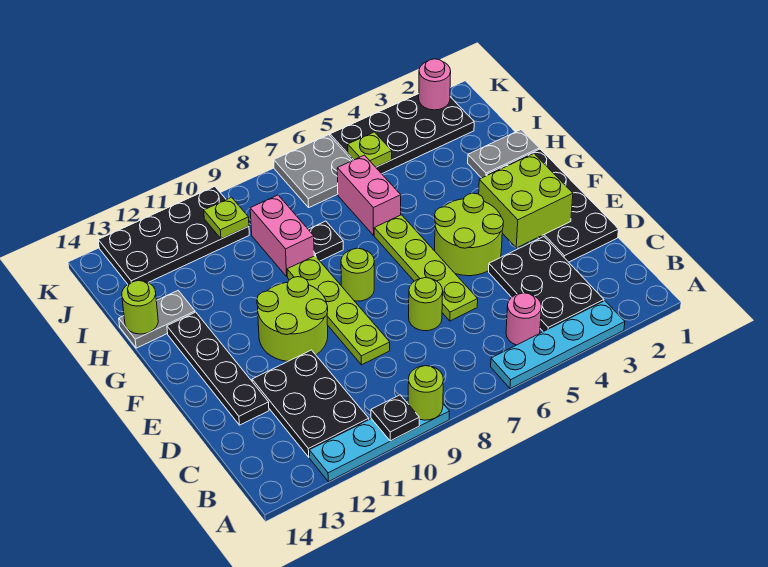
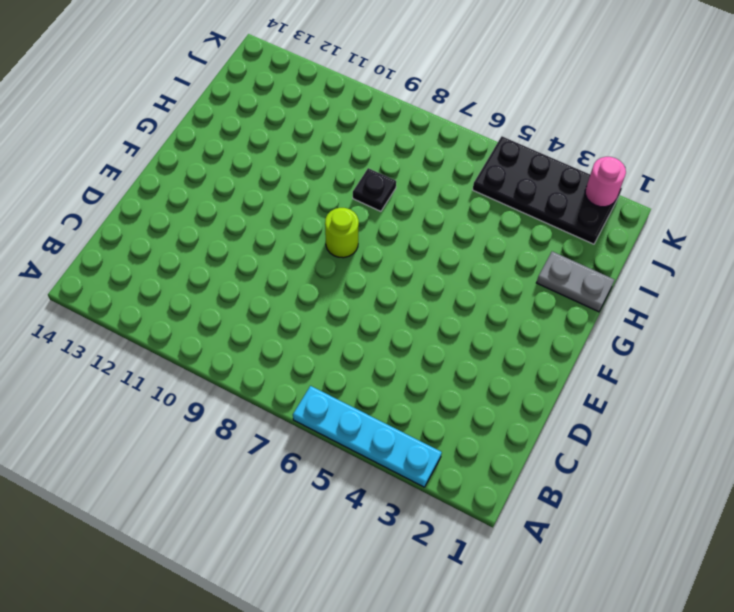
none -> cyan plate A9:A12 level 1
none -> black plate B3:D4 level 1
none -> pink round brick B5 level 1

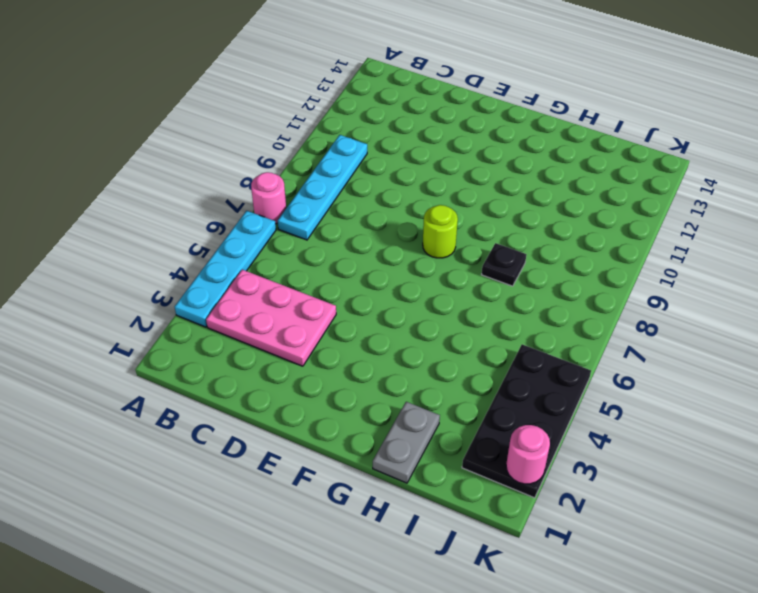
pink round brick A7 level 1 -> pink round brick B5 level 1
pink plate B3:D4 level 1 -> black plate B3:D4 level 1
cyan plate B7:B10 level 1 -> cyan plate A9:A12 level 1
none -> black plate B11:D12 level 1
none -> black plate D1:G2 level 1
none -> lime plate D6:G6 level 1

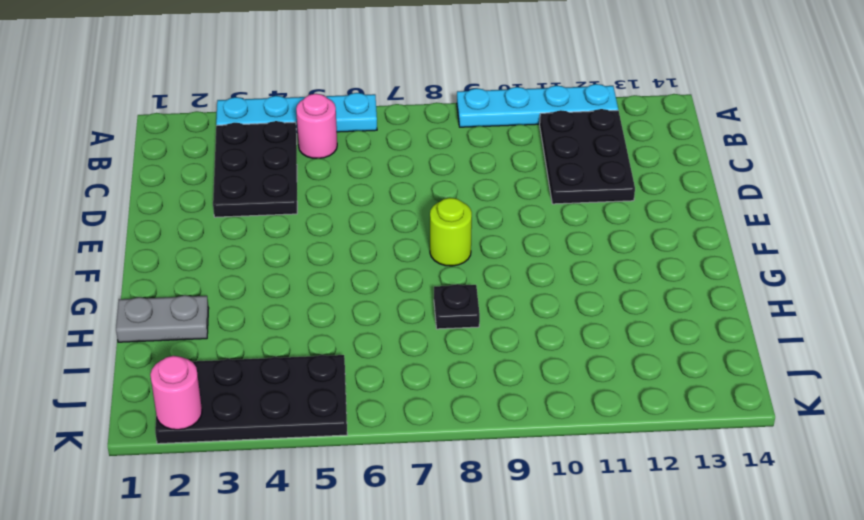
none -> black plate D1:G2 level 1
none -> lime plate D6:G6 level 1
none -> lime round brick D7 level 1

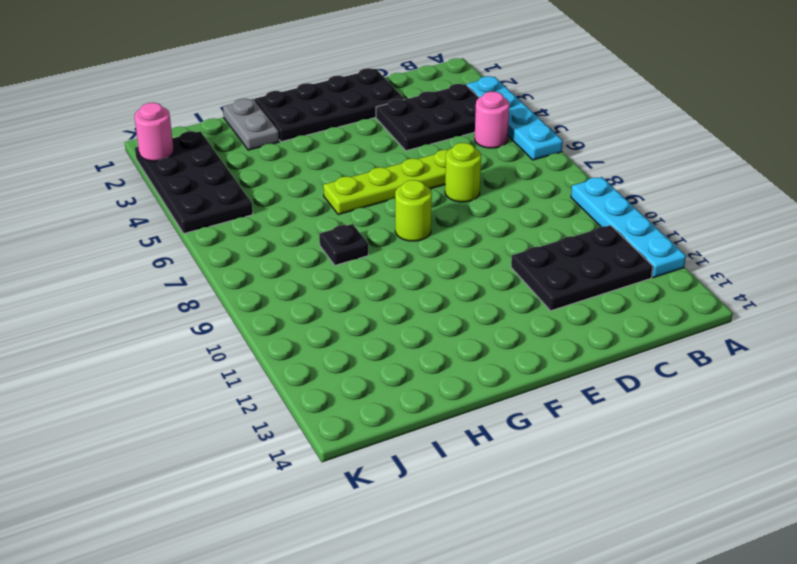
none -> lime plate D9:G9 level 1
none -> black plate D13:G13 level 1
none -> lime round brick E4:F5 level 1

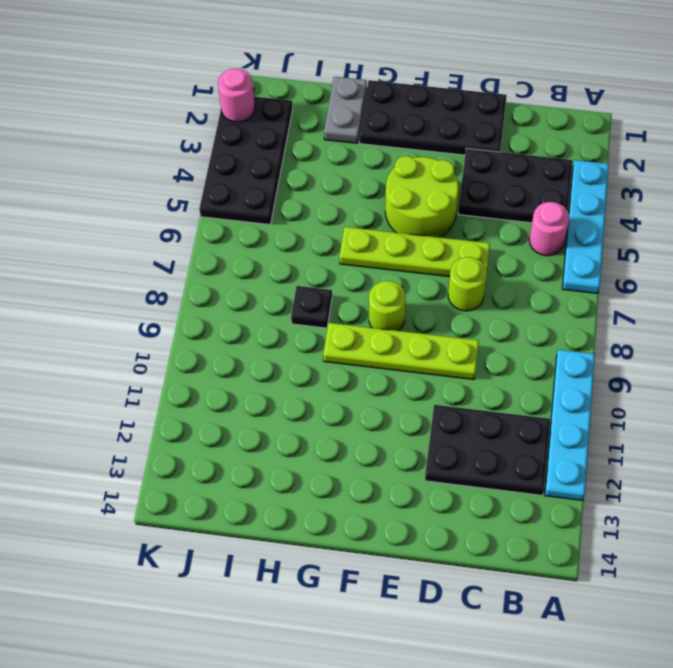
none -> black plate D13:G13 level 1
none -> lime round brick E10:F11 level 1
none -> pink brick H6:I6 level 1

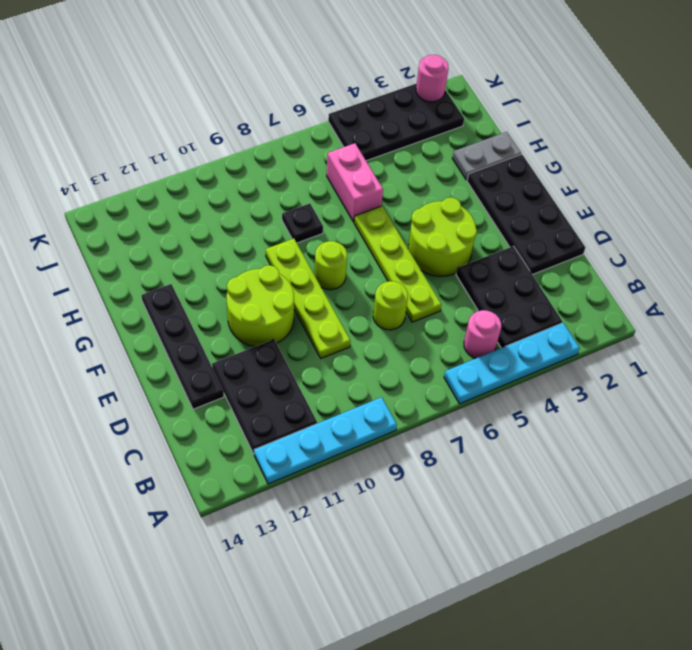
none -> pink brick H9:I9 level 1
none -> grey plate H13:H14 level 1
none -> grey plate J6:K7 level 1

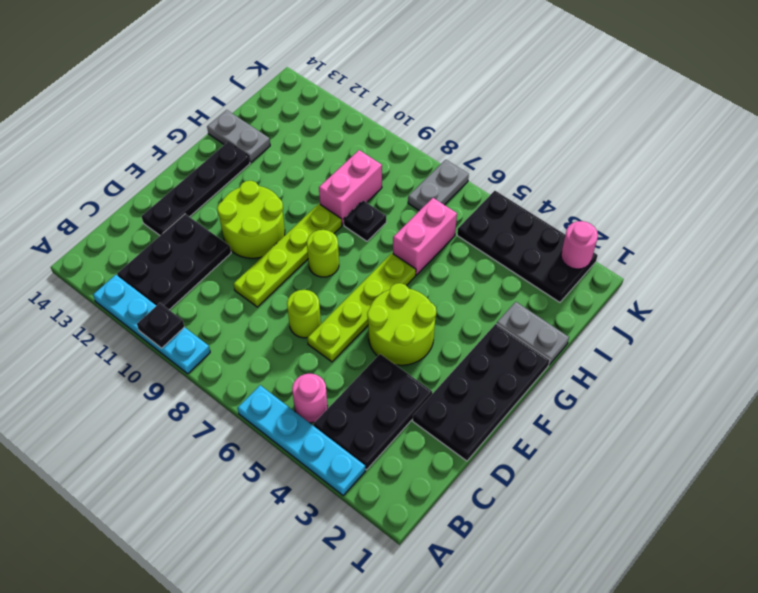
grey plate J7:K7 level 1 -> grey plate J6:K7 level 1
none -> black plate J10:K13 level 1
none -> lime round brick A9 level 2
none -> lime brick E2:F3 level 2

